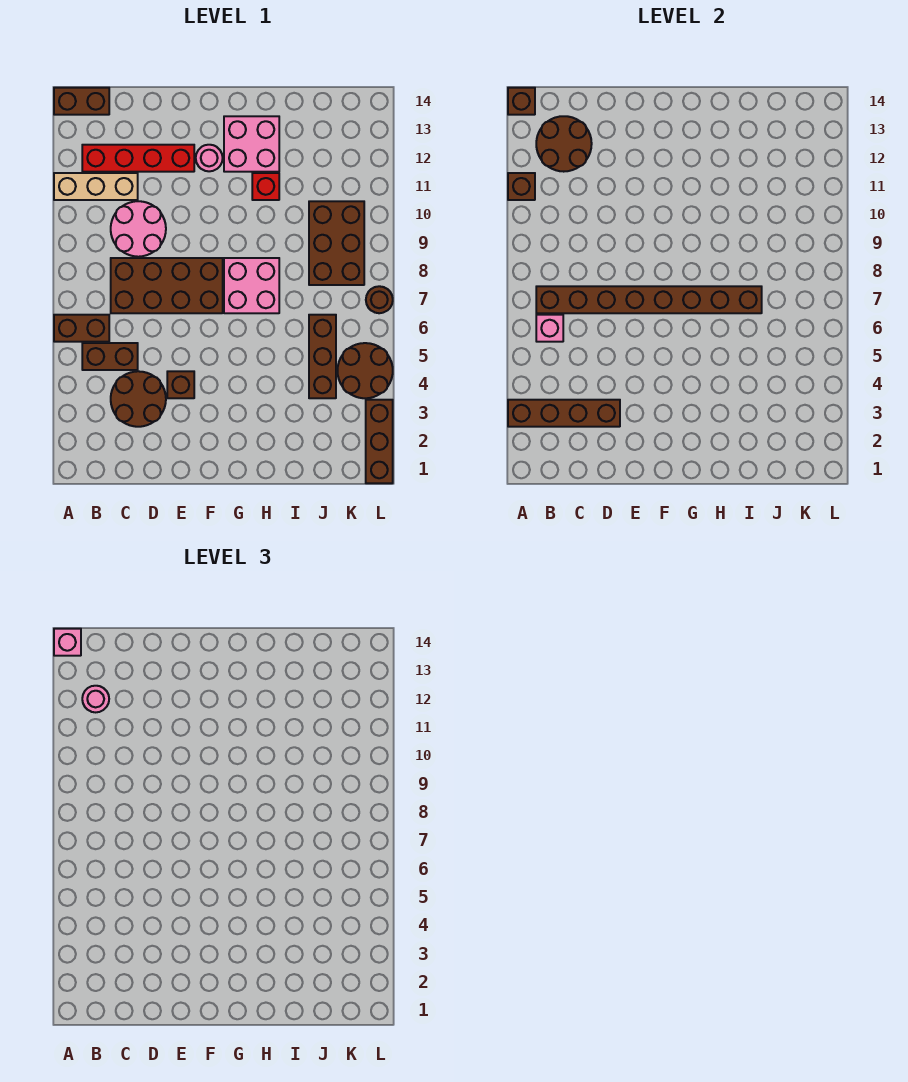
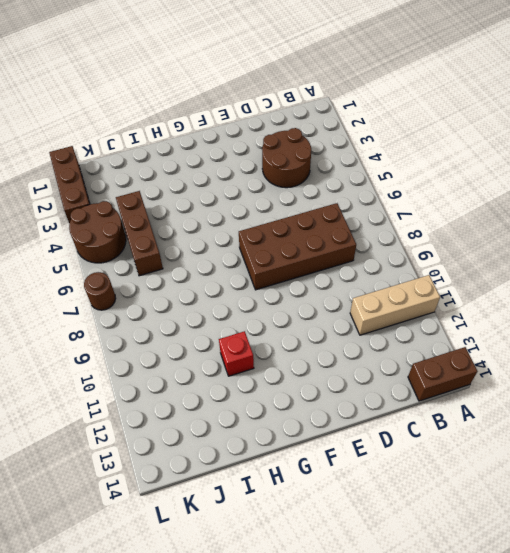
none -> brown brick A6:B6 level 1
none -> brown brick B5:C5 level 1
none -> red brick B12:E12 level 1

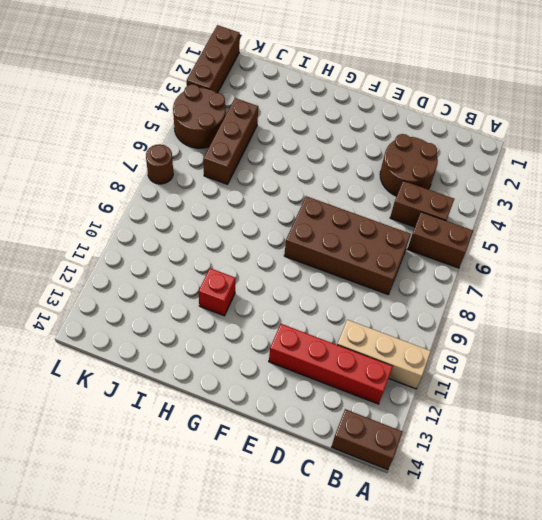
none -> pink round brick C9:D10 level 1
none -> brown brick E4 level 1
none -> pink round brick F12 level 1

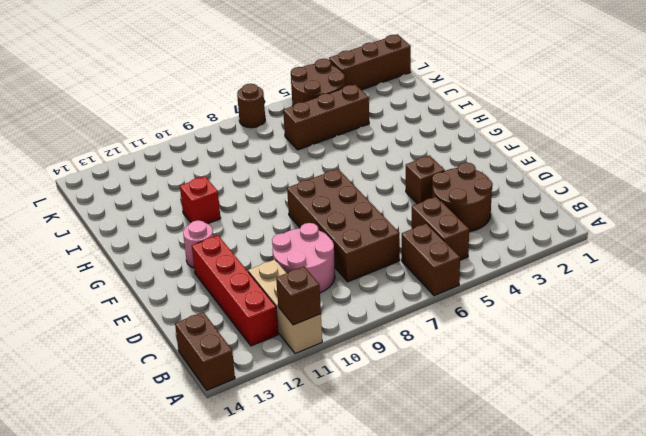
none -> pink brick G7:H8 level 1
none -> pink brick G12:H13 level 1
none -> brown brick J8:K10 level 1

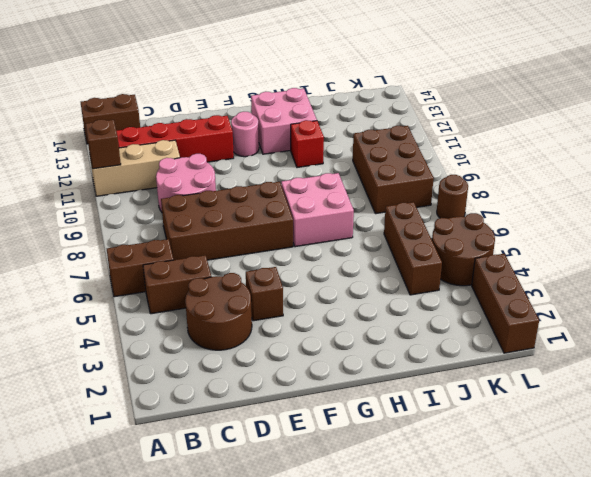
none -> brown brick A3:D3 level 2
none -> brown brick A14 level 2
none -> pink brick B6 level 2

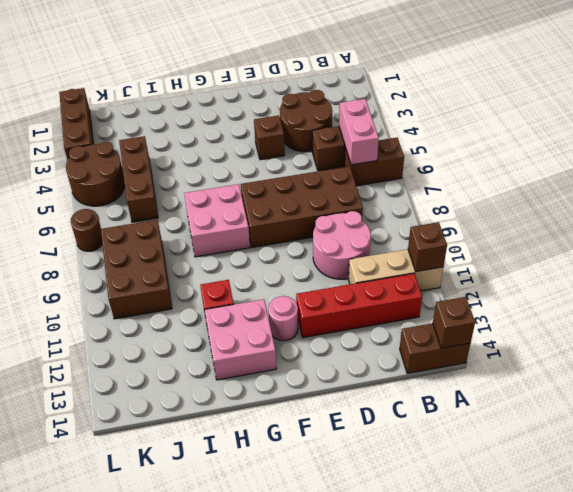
pink brick B5:B6 level 2 -> pink brick B6 level 2
none -> brown brick A3:D3 level 2
none -> brown brick B7:I7 level 2
none -> brown round brick B12:C13 level 2

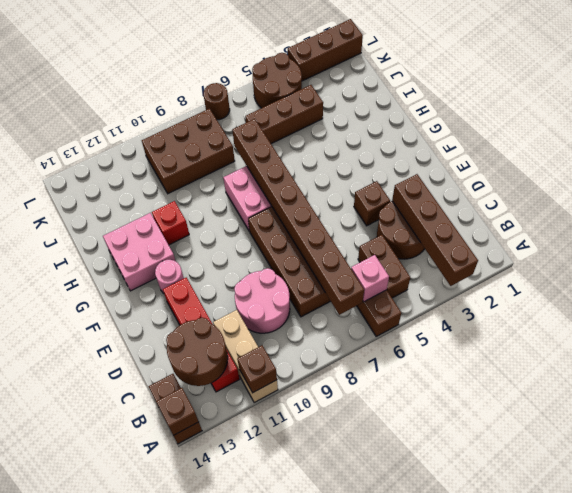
none -> pink brick A14 level 3
none -> pink round brick B12 level 3

